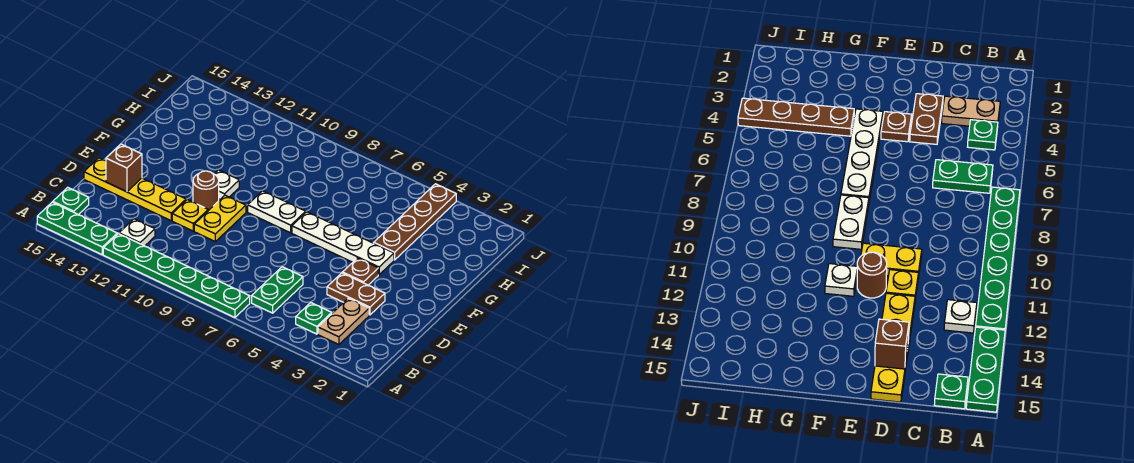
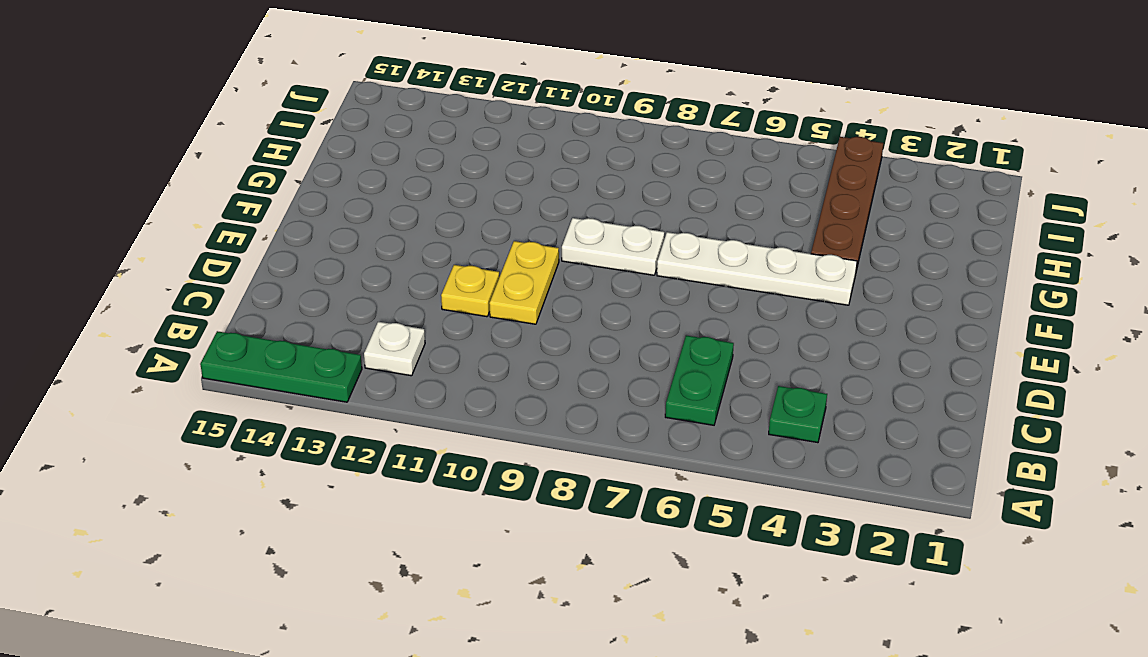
none -> green plate A7:A12 level 1
none -> tan plate B3:C3 level 1
none -> green plate B15 level 1

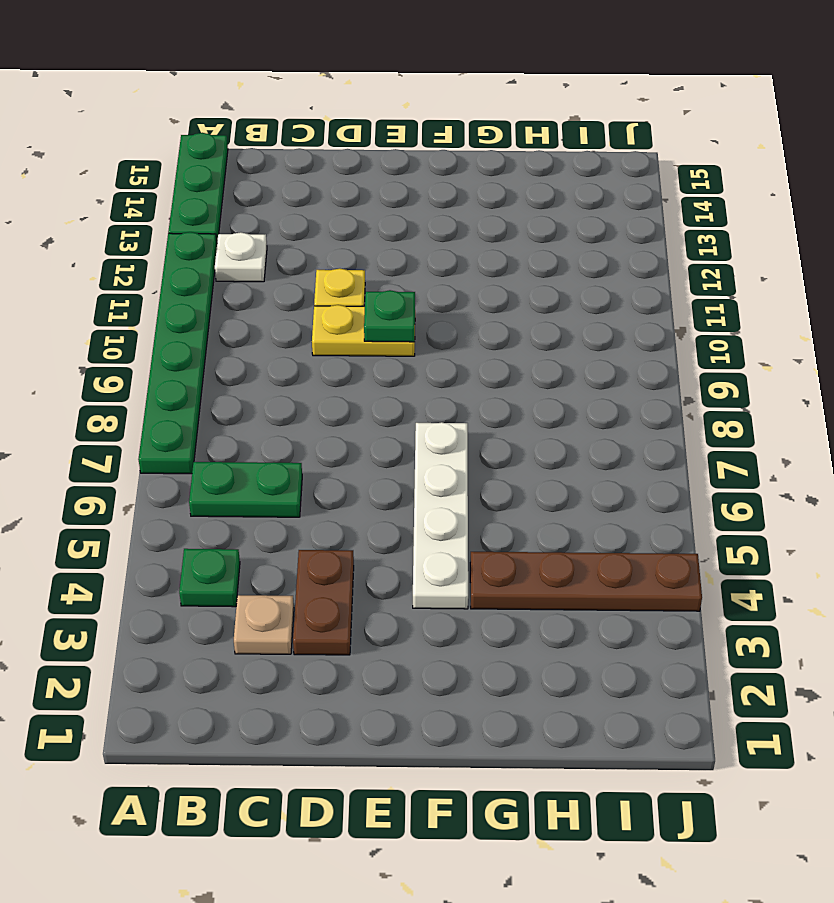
tan plate C3 level 1 -> tan plate B3:C3 level 1
green plate E10 level 2 -> green plate B15 level 1
none -> yellow plate D12:D15 level 1
none -> brown plate E4 level 1
none -> brown round brick E11 level 1

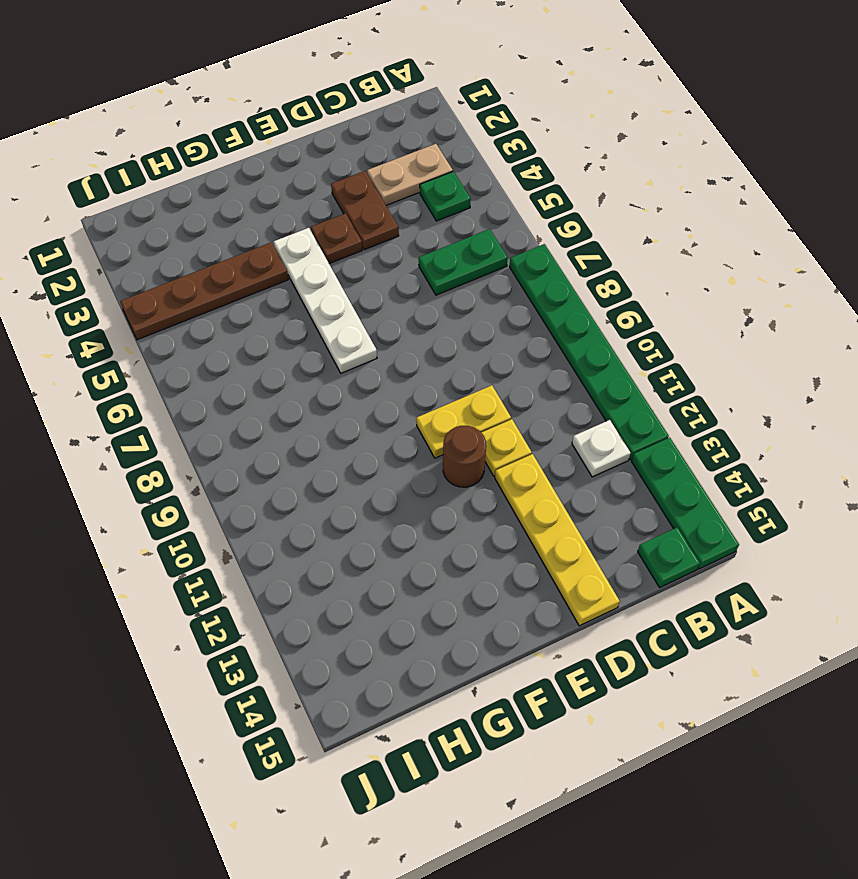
none -> white plate F8:F9 level 1
none -> white plate F11 level 1
none -> brown brick D14 level 2

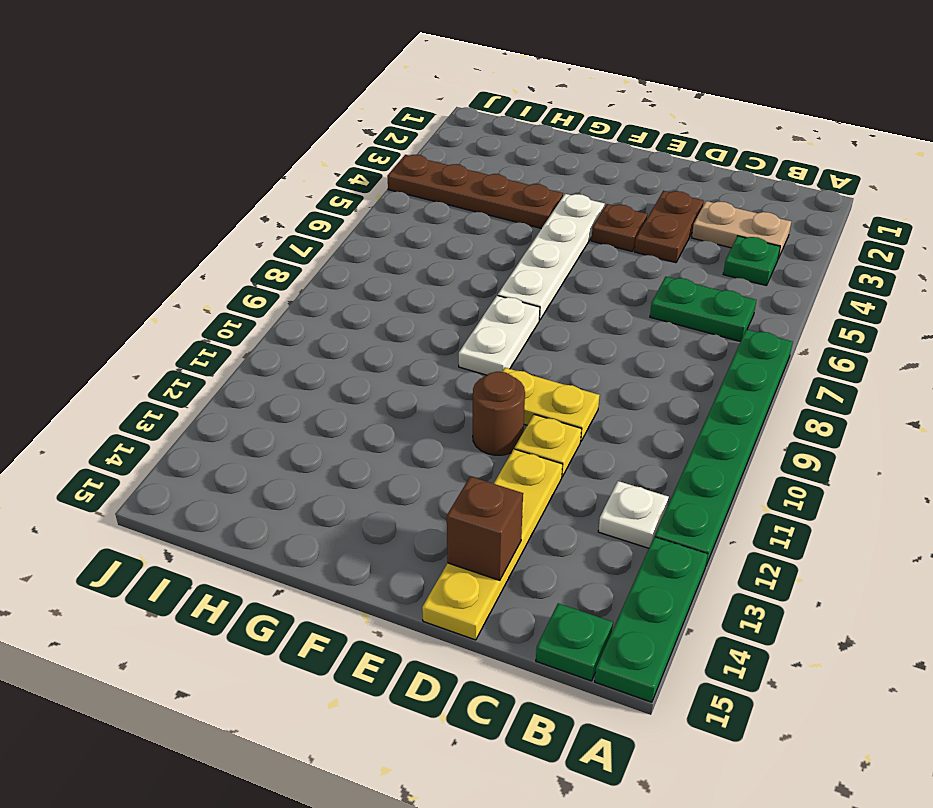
none -> white plate F11 level 1

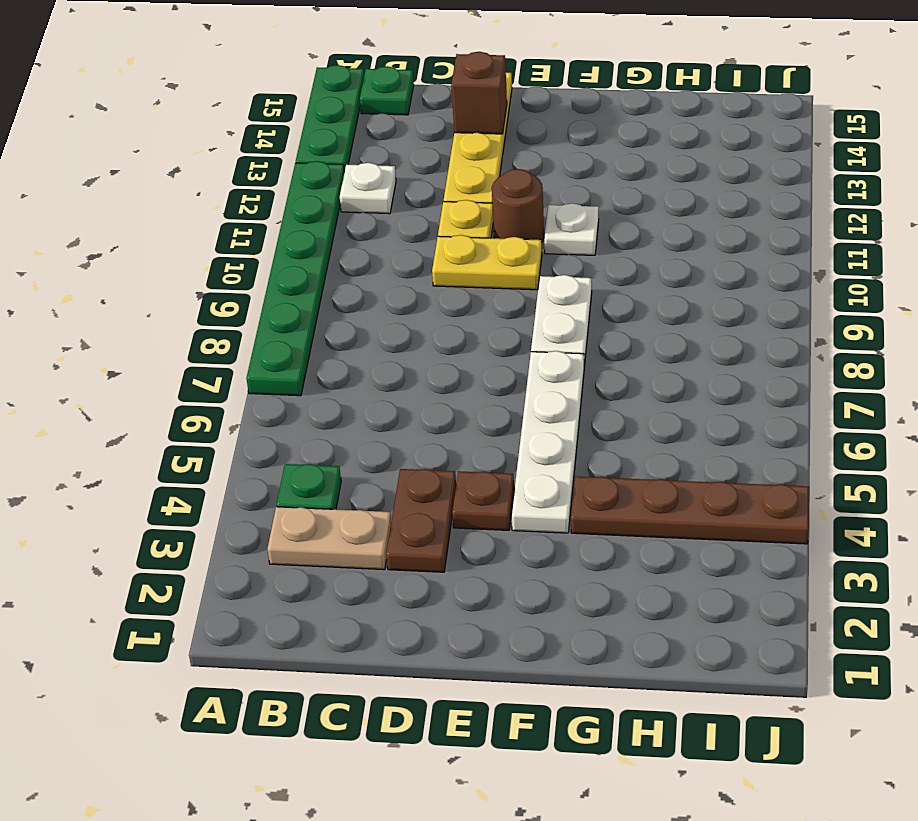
none -> green plate B6:C6 level 1

